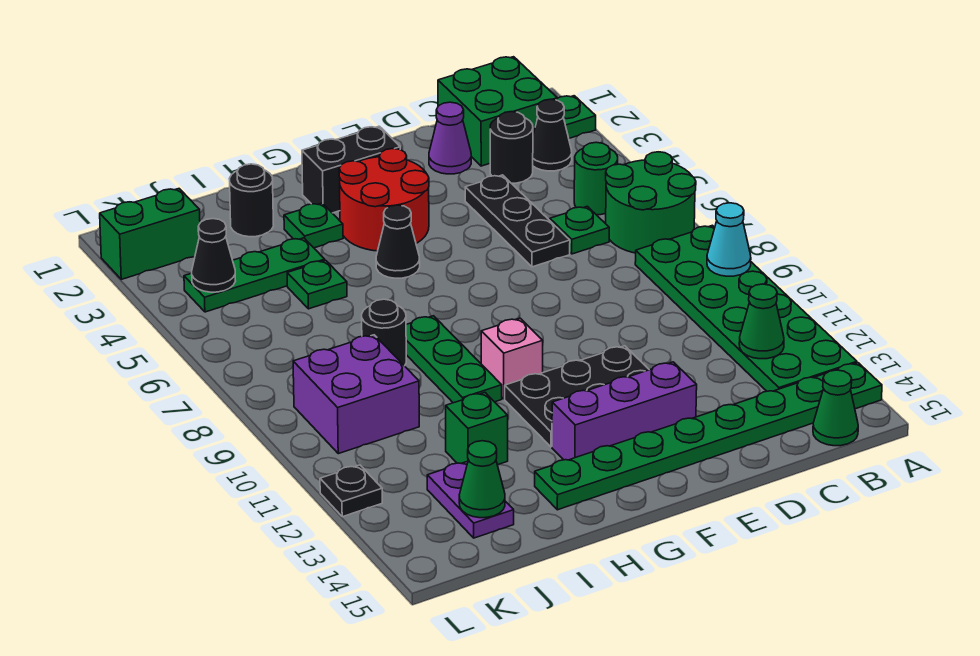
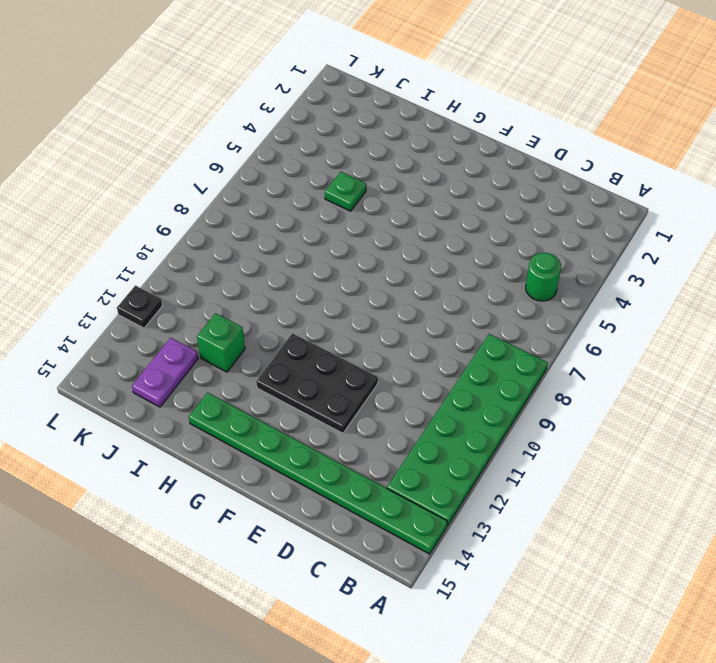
none -> green plate A2 level 1
none -> green round brick A6:B7 level 1
none -> green brick B1:C2 level 1
none -> black cone B3 level 1

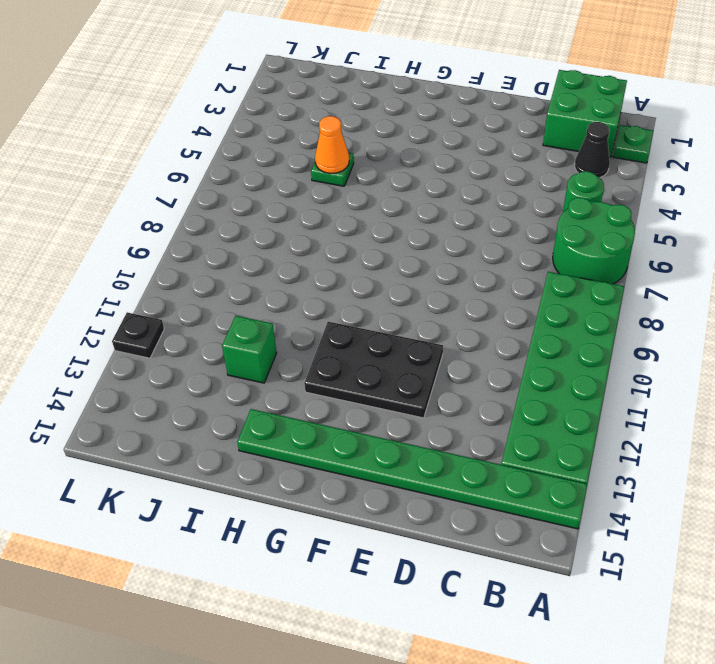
orange cone I5 level 2 -> none
none -> green cone B15 level 1
none -> black round brick C3 level 1
none -> green plate C6 level 1
none -> purple cone D2 level 1

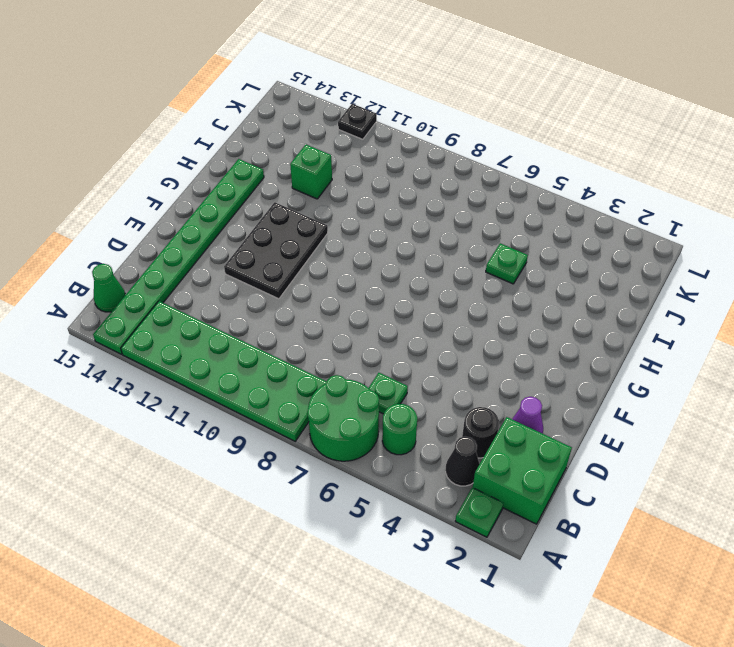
none -> black plate D4:D6 level 1
none -> purple brick E13:G13 level 1
none -> black brick F2:G2 level 1
none -> red round brick F3:G4 level 1

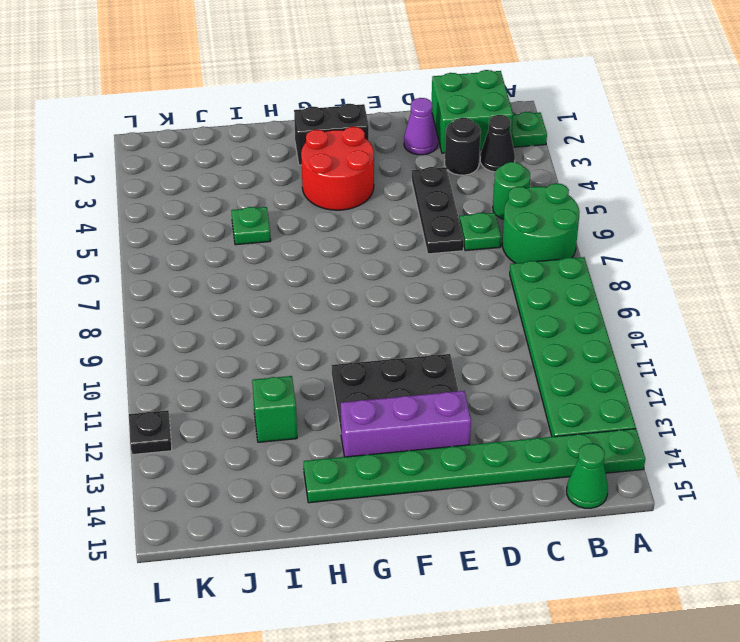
none -> black cone G5 level 1
none -> pink brick G10 level 1
none -> green plate H3 level 1
none -> green plate H8:H10 level 1

